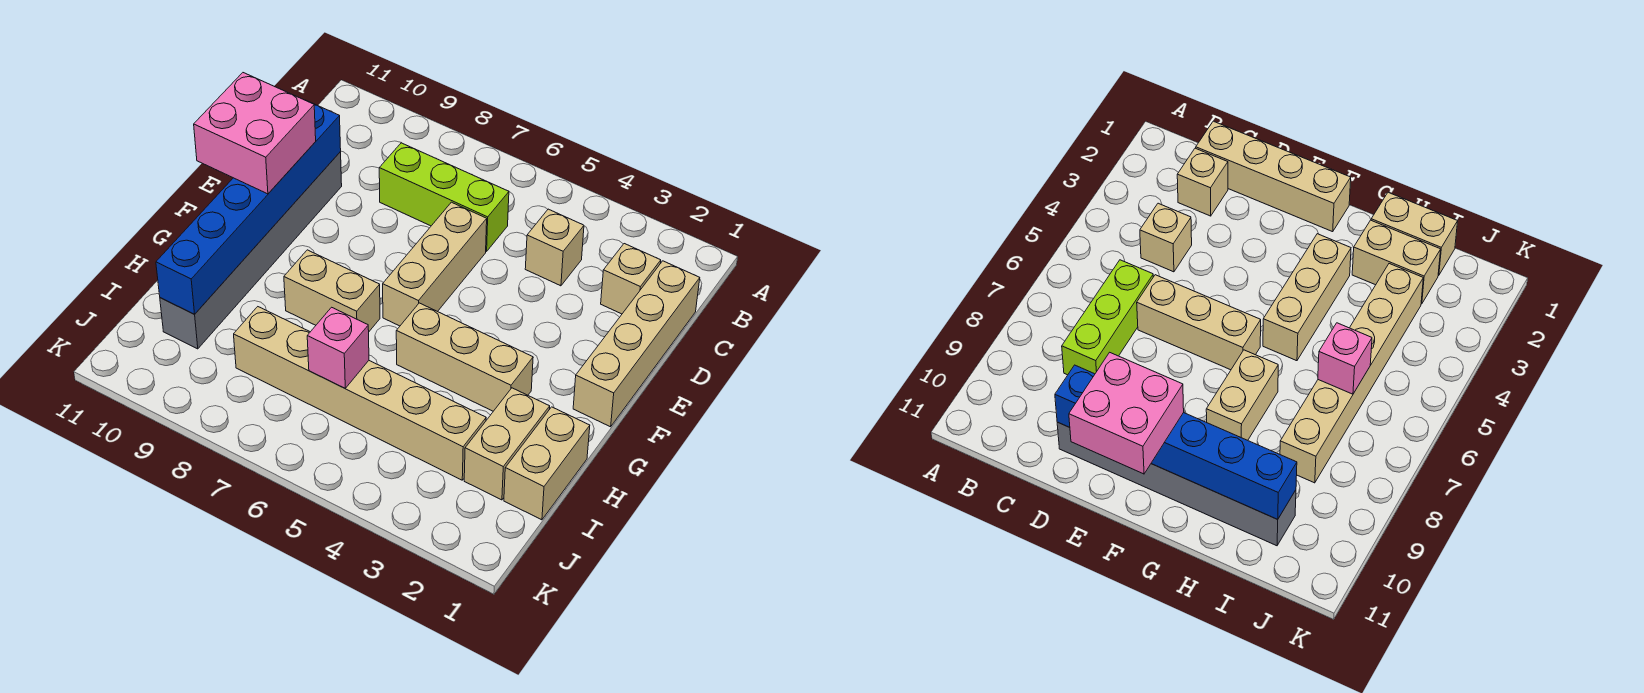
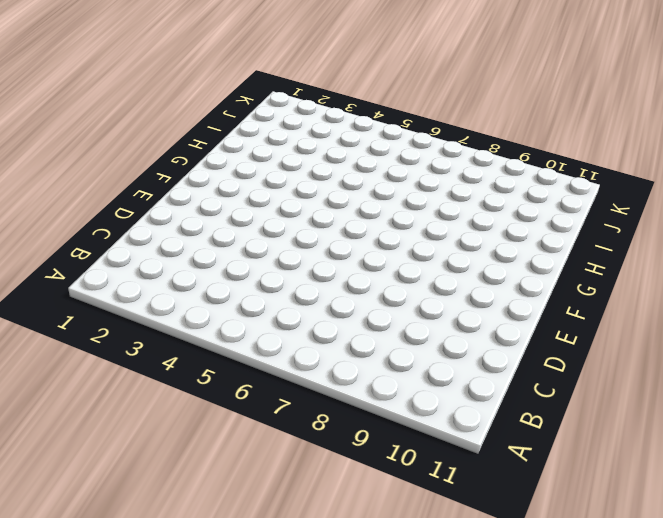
none -> tan brick C1:F1 level 1
none -> tan brick C2 level 1
none -> tan brick C4 level 1

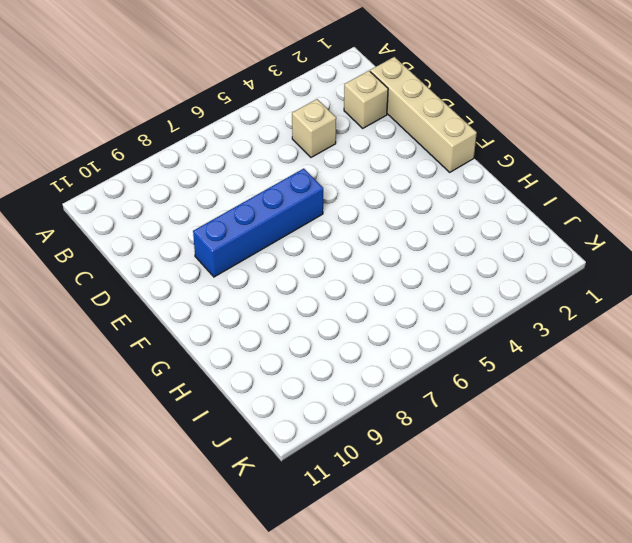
blue brick E6:E9 level 1 -> tan brick D6:F6 level 1
none -> lime brick C6:C8 level 1
none -> grey brick D10:I10 level 1
none -> tan brick G3:G5 level 1

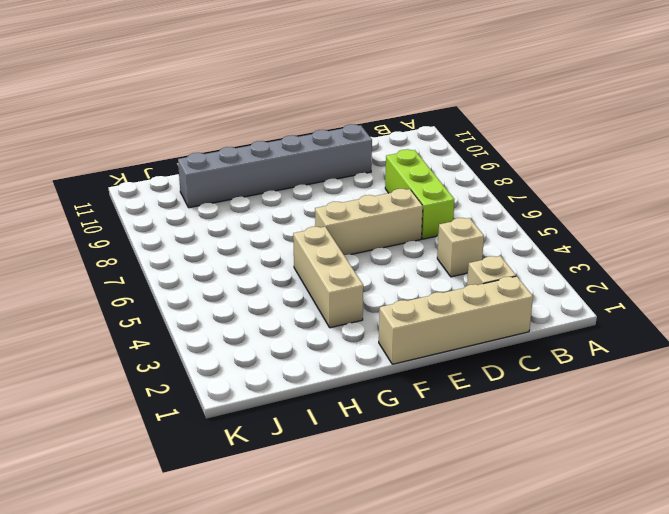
none -> tan brick G7:G8 level 1
none -> tan brick H1:I1 level 1
none -> tan brick H2:I2 level 1

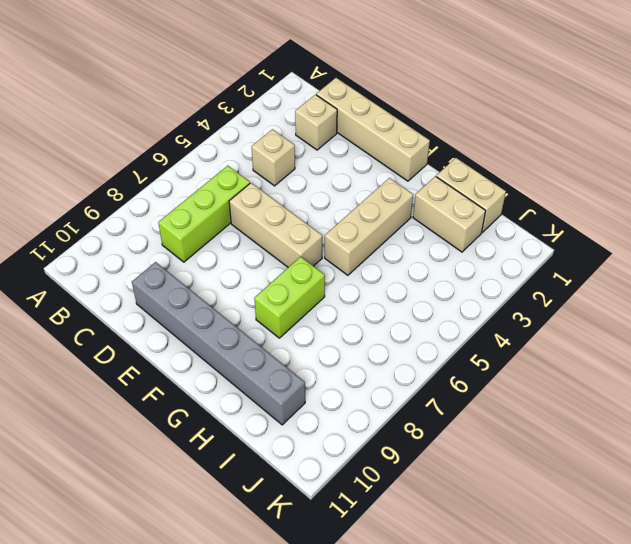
lime brick G7:G8 level 1 -> tan brick G7:G8 level 1
none -> tan brick I3:I8 level 1
none -> blue brick D10:I10 level 2
none -> pink brick I6 level 2

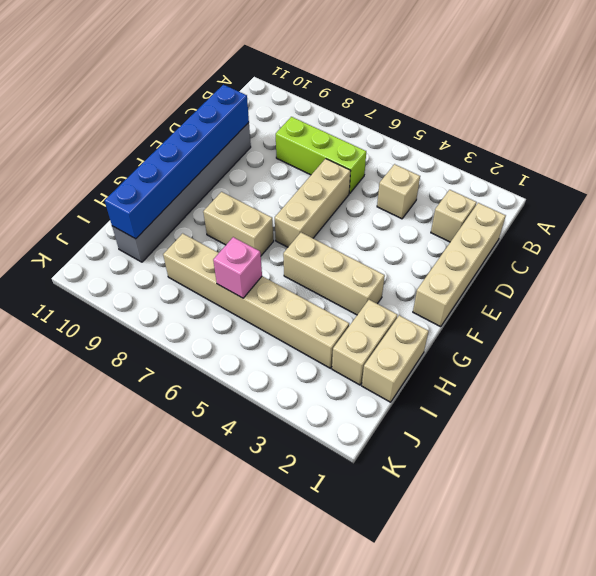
none -> pink brick E10:F11 level 3

